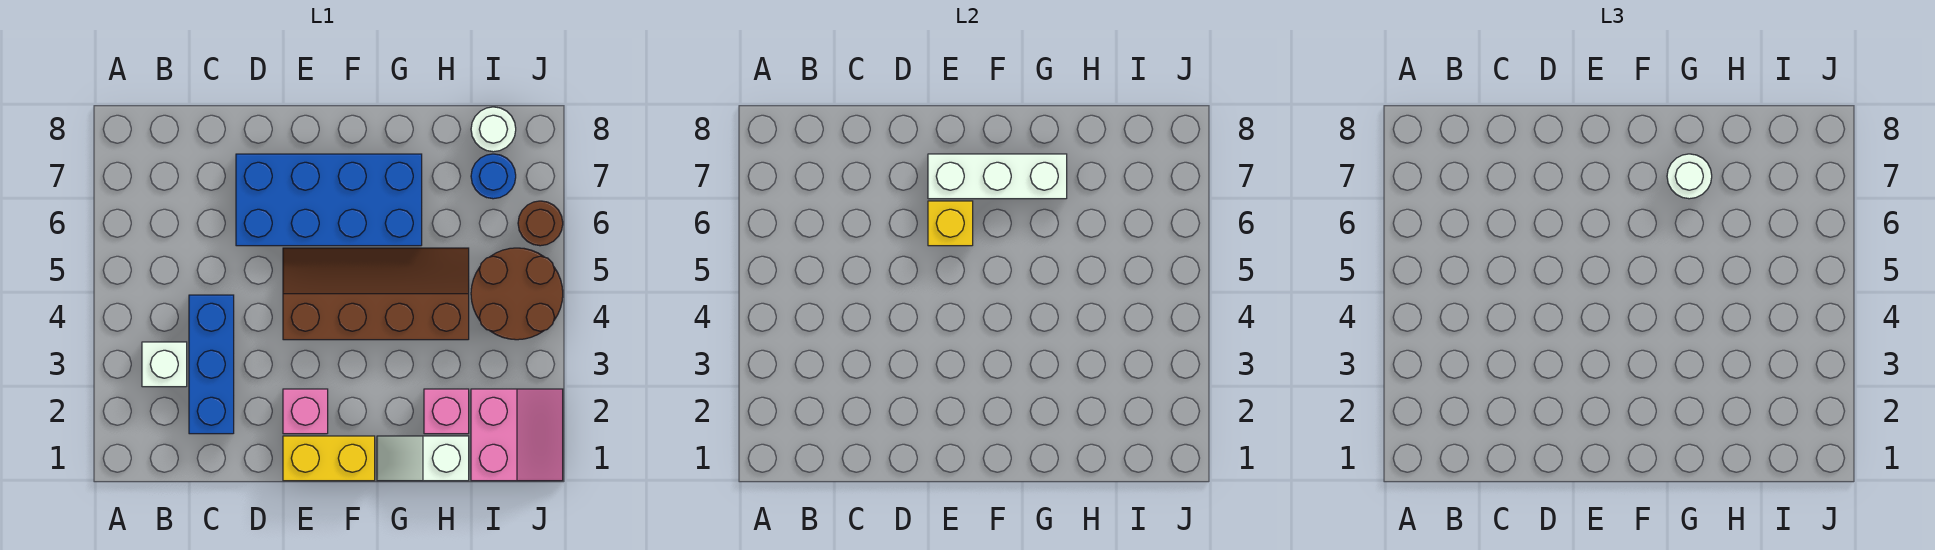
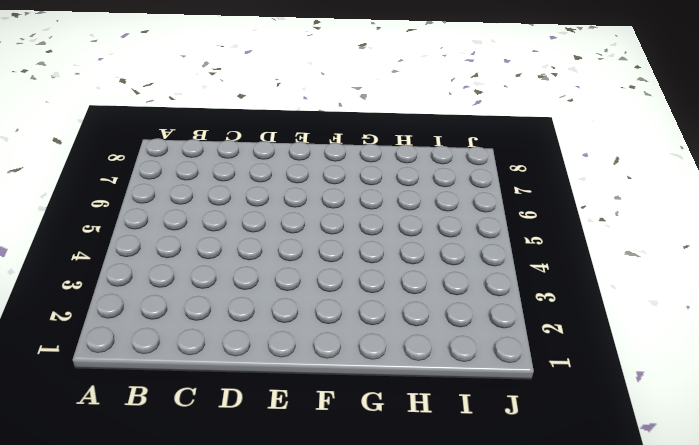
none -> white brick B3 level 1
none -> blue brick C2:C4 level 1
none -> blue brick D6:G7 level 1

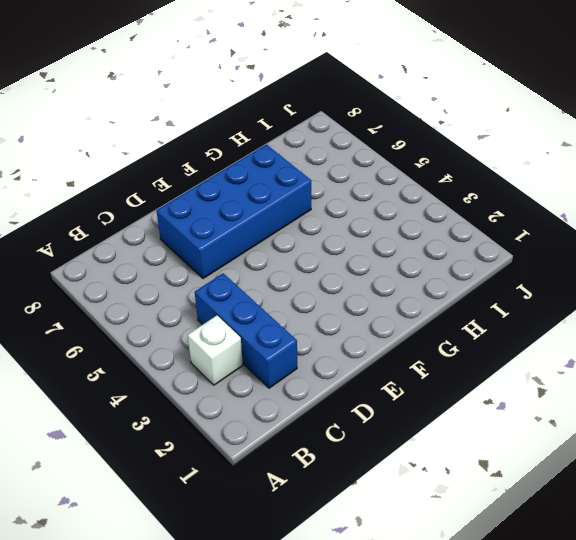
none -> yellow brick E1:F1 level 1
none -> pink brick E2 level 1
none -> brown slope E4:H5 level 1 top 4

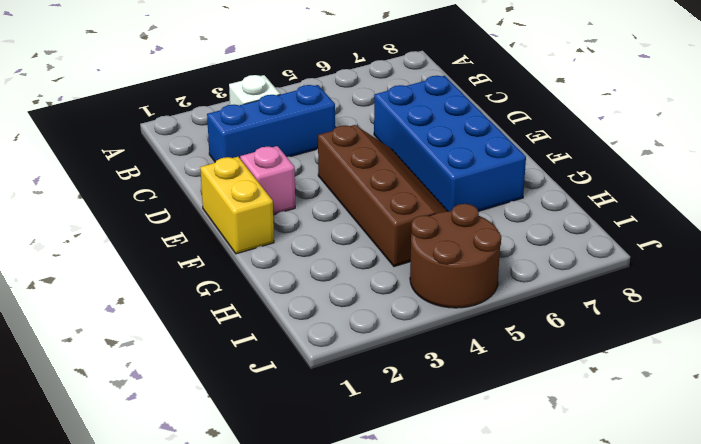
none -> white slope G1:H1 level 1 top H
none -> pink brick H2 level 1
none -> pink slope I1:J2 level 1 top I

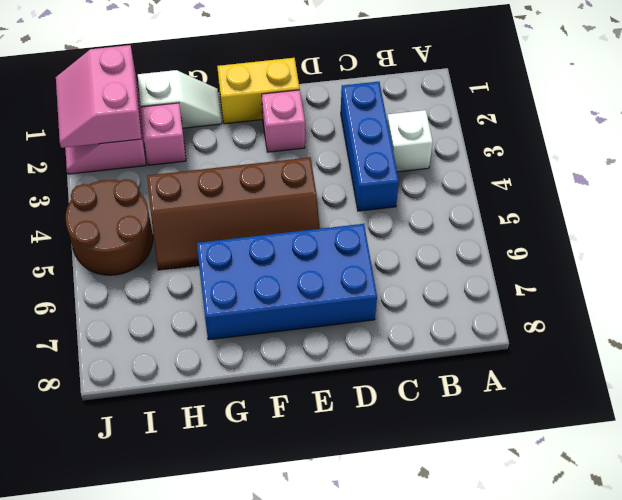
pink slope I1:J2 level 2 top I -> none
none -> blue round brick I7 level 1
none -> white round brick I8 level 1
none -> brown round brick J6 level 1

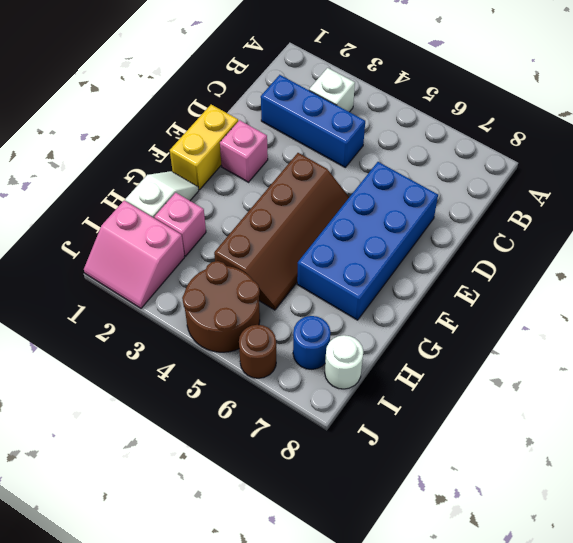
none -> yellow brick E6 level 2
none -> white brick E7:G7 level 2
none -> white round brick G7 level 3

